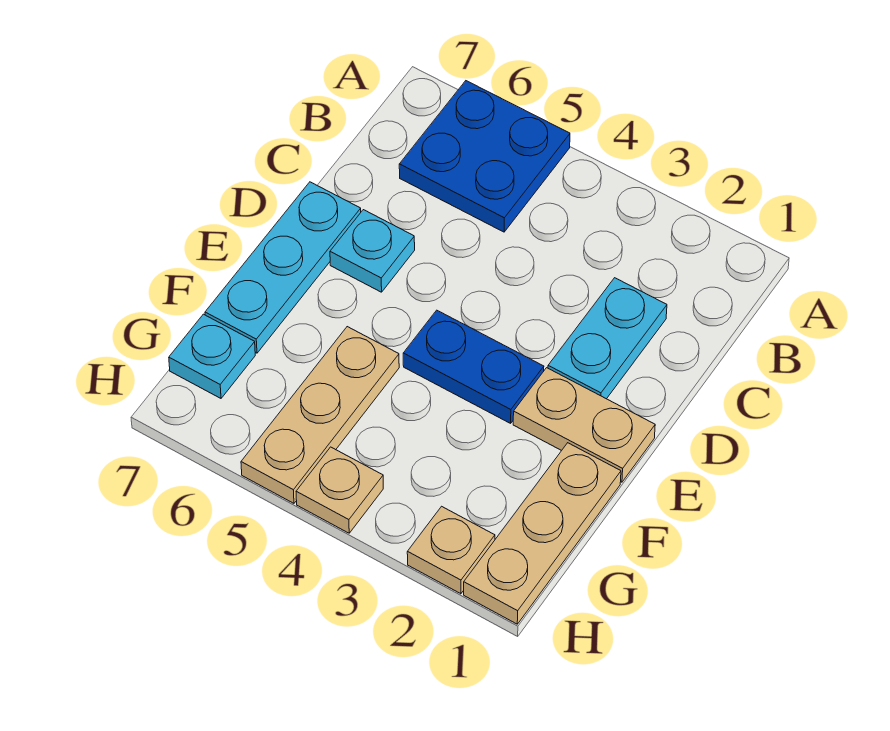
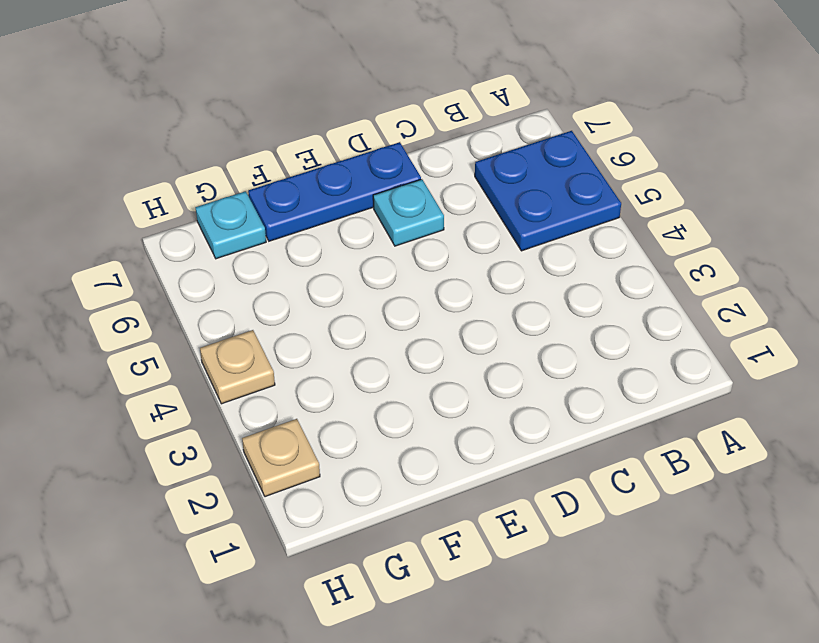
blue plate D7:F7 level 1 -> cyan plate D7:F7 level 1
none -> cyan plate C2:D2 level 1
none -> tan plate E1:E2 level 1

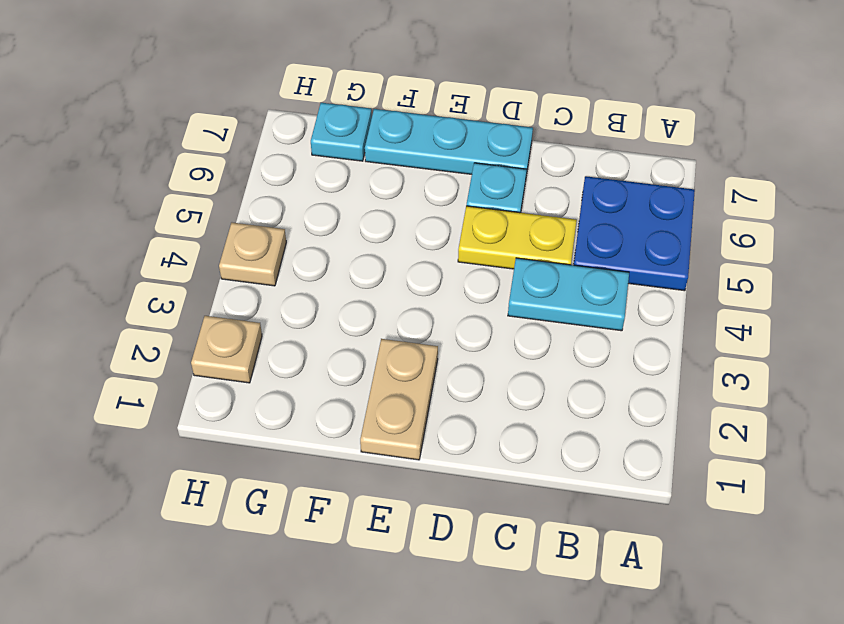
cyan plate B4:C4 level 1 -> cyan plate C2:D2 level 1
yellow plate C5:D5 level 1 -> none
none -> blue plate E3:E4 level 1
none -> tan plate F1:H1 level 1

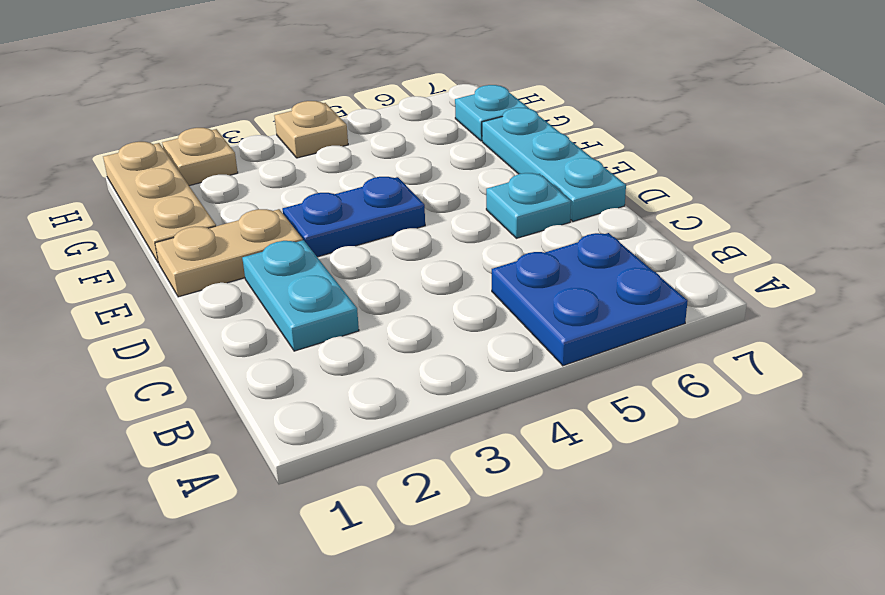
none -> tan plate F5:H5 level 1

